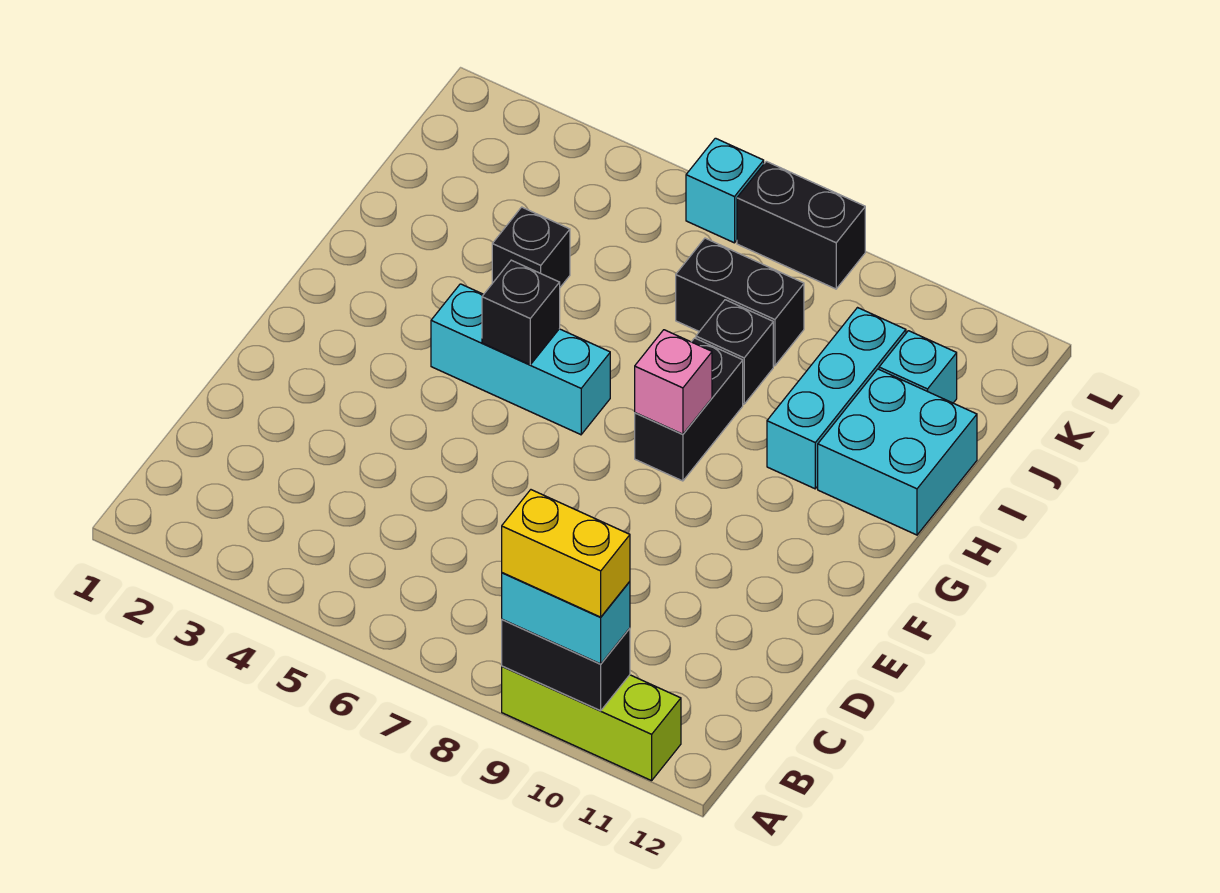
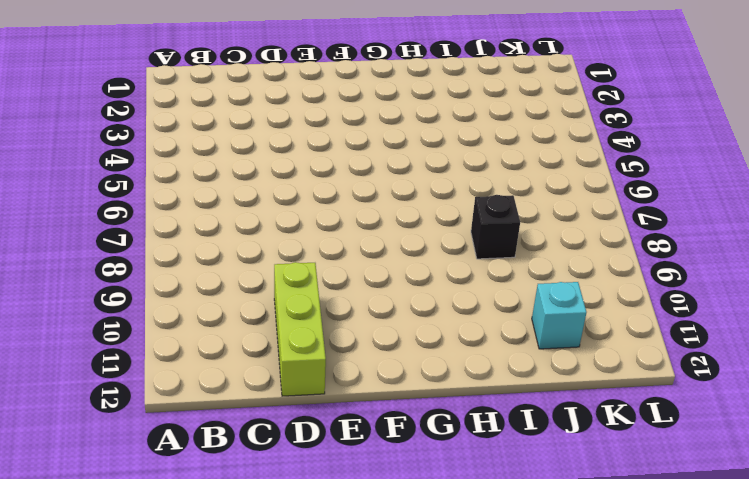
lime brick D10:D12 level 1 -> lime brick A9:A11 level 1
none -> cyan brick G4:G6 level 1
none -> black brick G8:H8 level 1
none -> cyan brick H10:J10 level 1

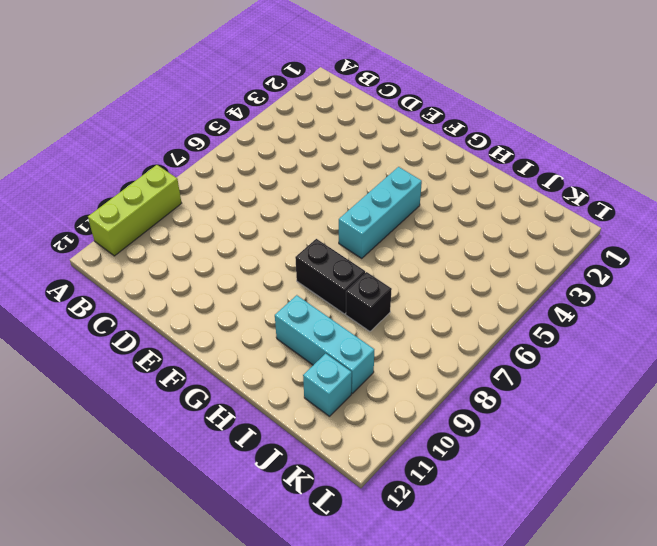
none -> cyan brick H11:I12 level 1
none -> black brick I4 level 1
none -> black brick J7:J8 level 1

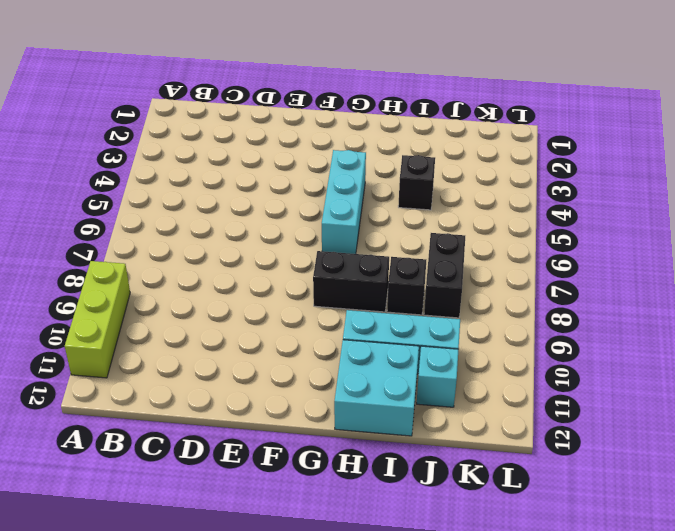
none -> cyan brick L6 level 1
none -> black brick L7:L8 level 1
none -> black brick A9:A10 level 2

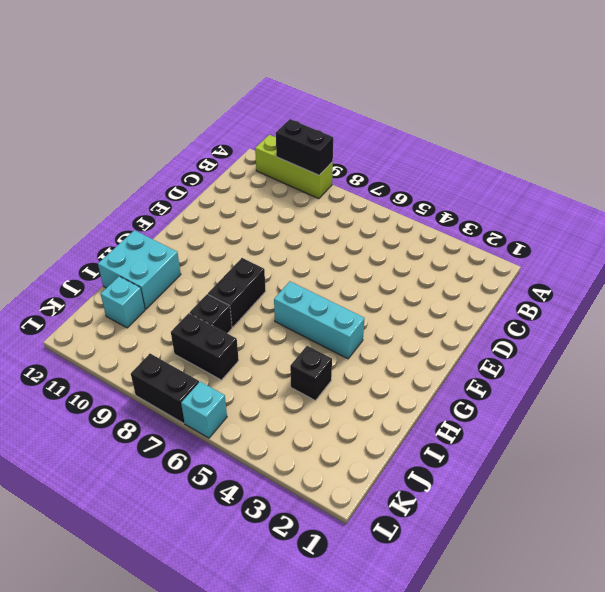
none -> cyan brick H10:J10 level 1
none -> black brick G5 level 2
none -> pink brick G8 level 2

